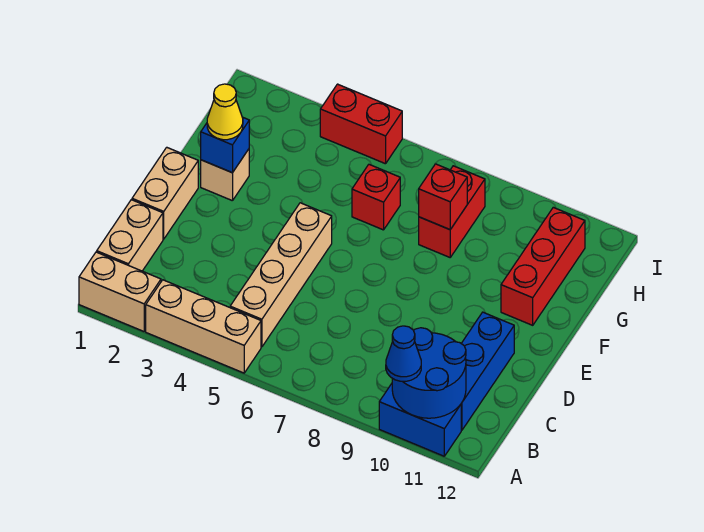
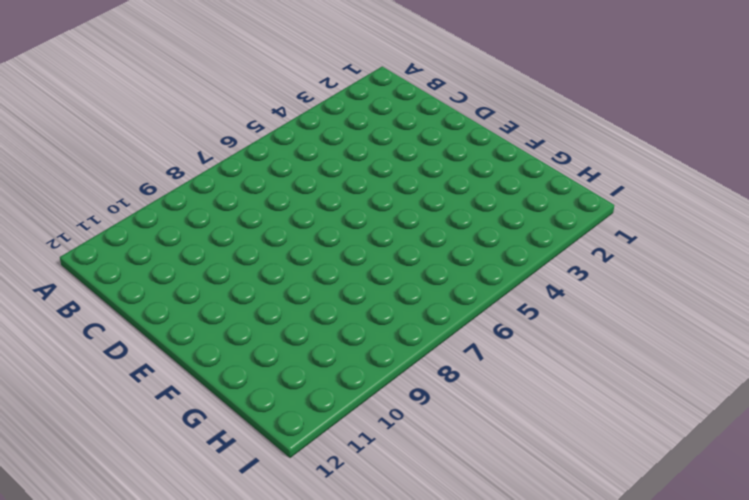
none -> tan brick A1:A2 level 1
none -> tan brick A3:A5 level 1
none -> blue brick A10:A11 level 1

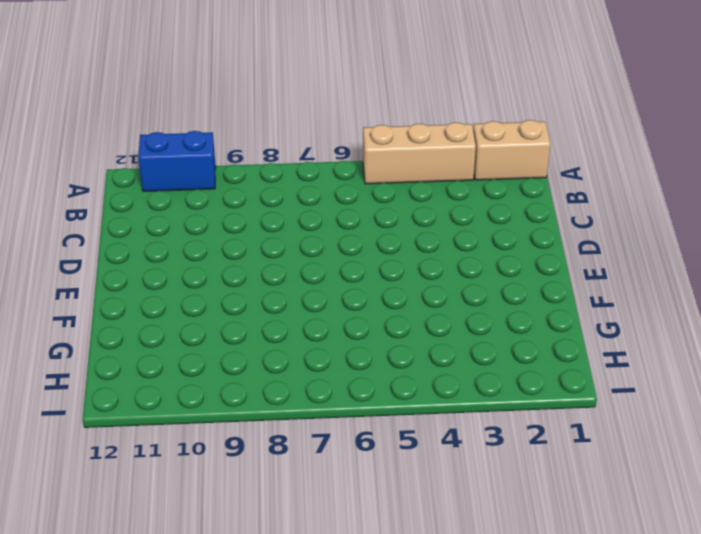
none -> tan brick B1:C1 level 1
none -> tan brick B5:E5 level 1
none -> blue brick B11:D11 level 1

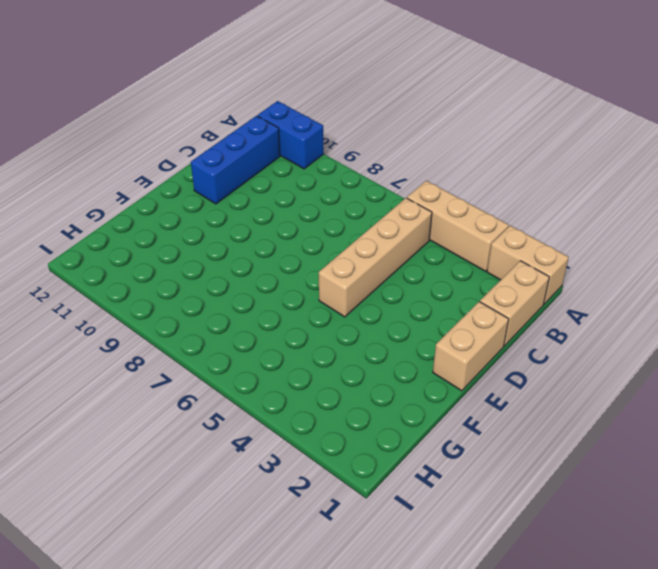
none -> tan brick F2 level 1
none -> red brick F11:H11 level 1
none -> red brick G6 level 1

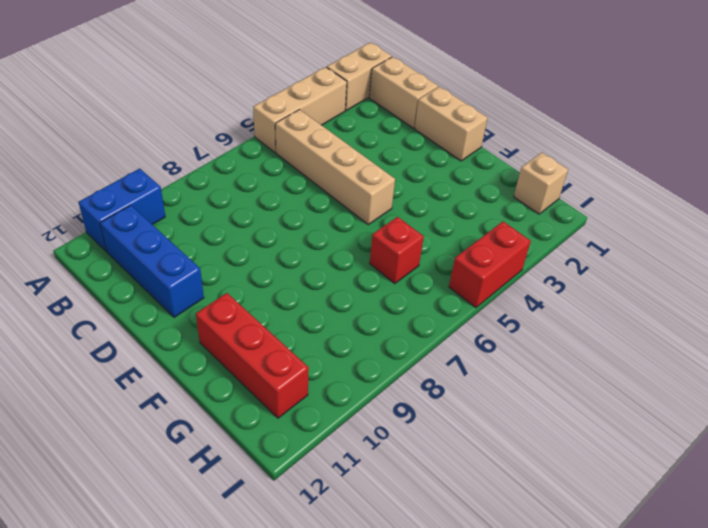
tan brick H1 level 1 -> tan brick F2 level 1
none -> red brick G8:H8 level 1
none -> blue round brick A10:B11 level 2
none -> blue brick F2 level 2

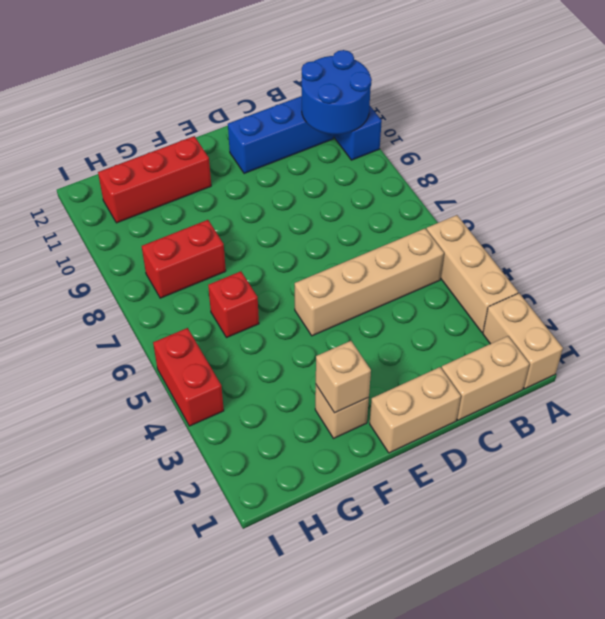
tan brick F2 level 2 -> blue brick F2 level 2
none -> red brick G8 level 2
none -> blue cone A10 level 3
none -> yellow cone F2 level 3

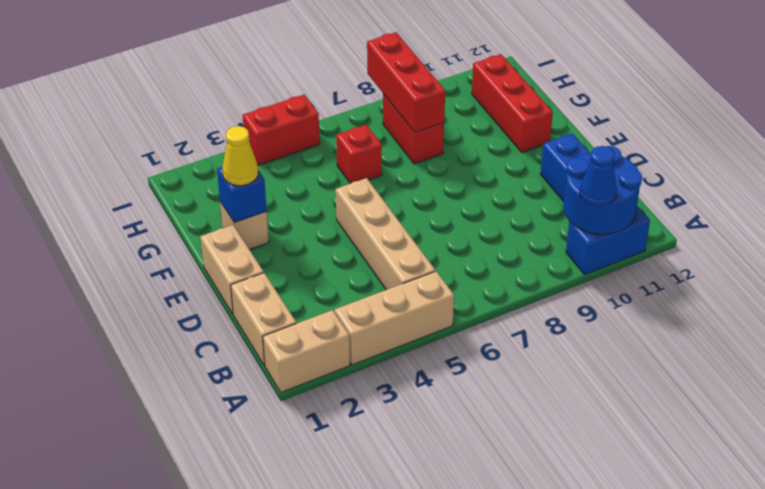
red brick G8:I8 level 2 -> red brick G8 level 2

